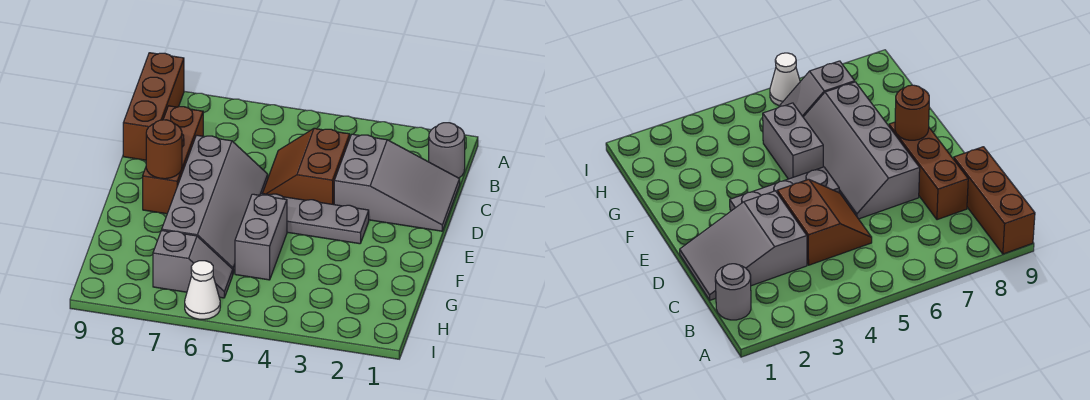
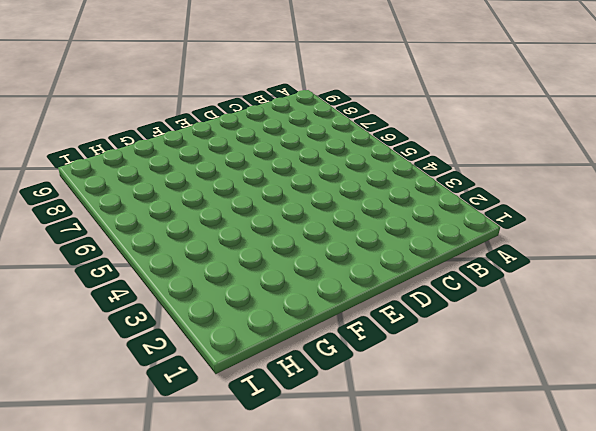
none -> brown brick A9:C9 level 1
none -> grey round brick B1 level 1

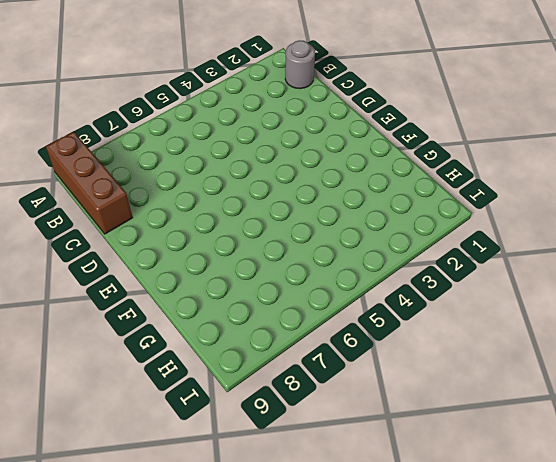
none -> grey slope C1:D3 level 1 top 3
none -> brown slope C4:D5 level 1 top 4

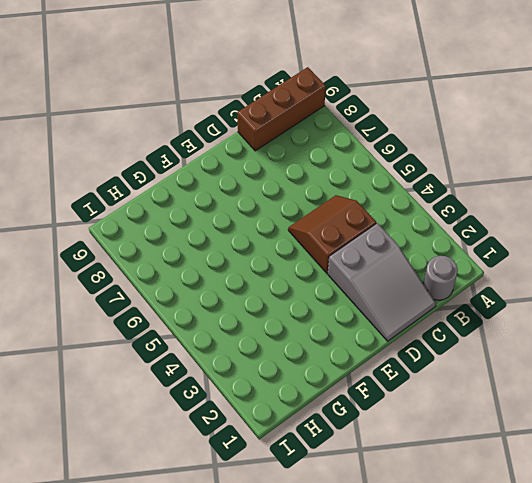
none -> brown brick C8:E8 level 1
none -> grey slope D6:G7 level 1 top 7

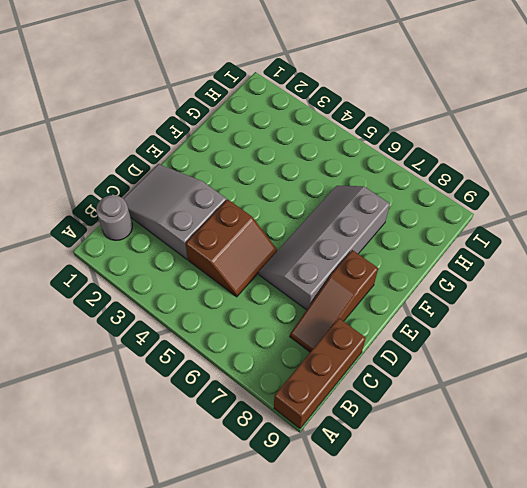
brown slope C8:E8 level 1 top E -> brown brick C8:E8 level 1
none -> grey plate E3:E5 level 1
none -> grey brick F5:G5 level 1

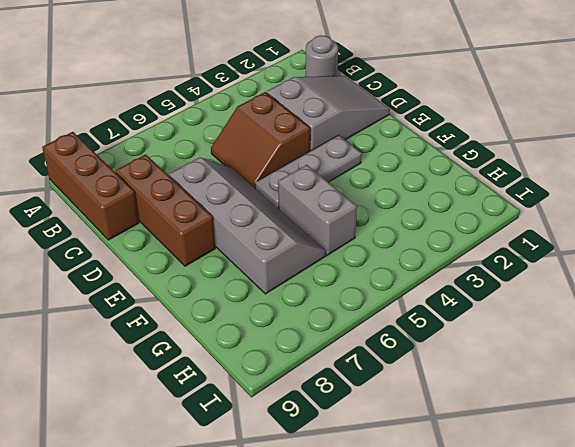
none -> grey slope H6:H7 level 1 top 7
none -> white cone I6 level 1

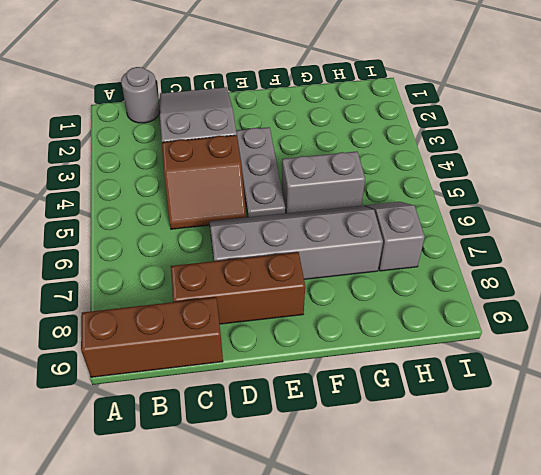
none -> white cone I6 level 1
none -> brown round brick E8 level 2

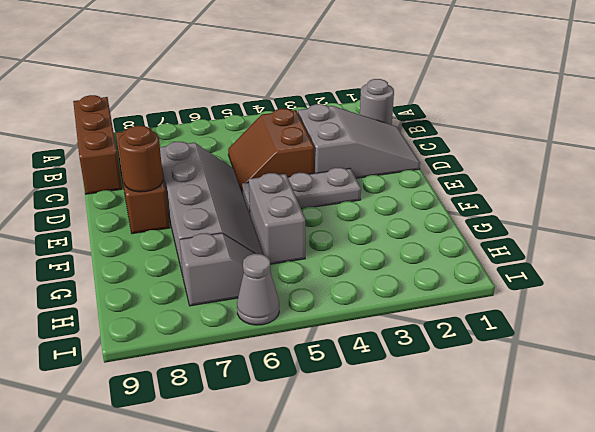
grey cone I6 level 1 -> white cone I6 level 1

